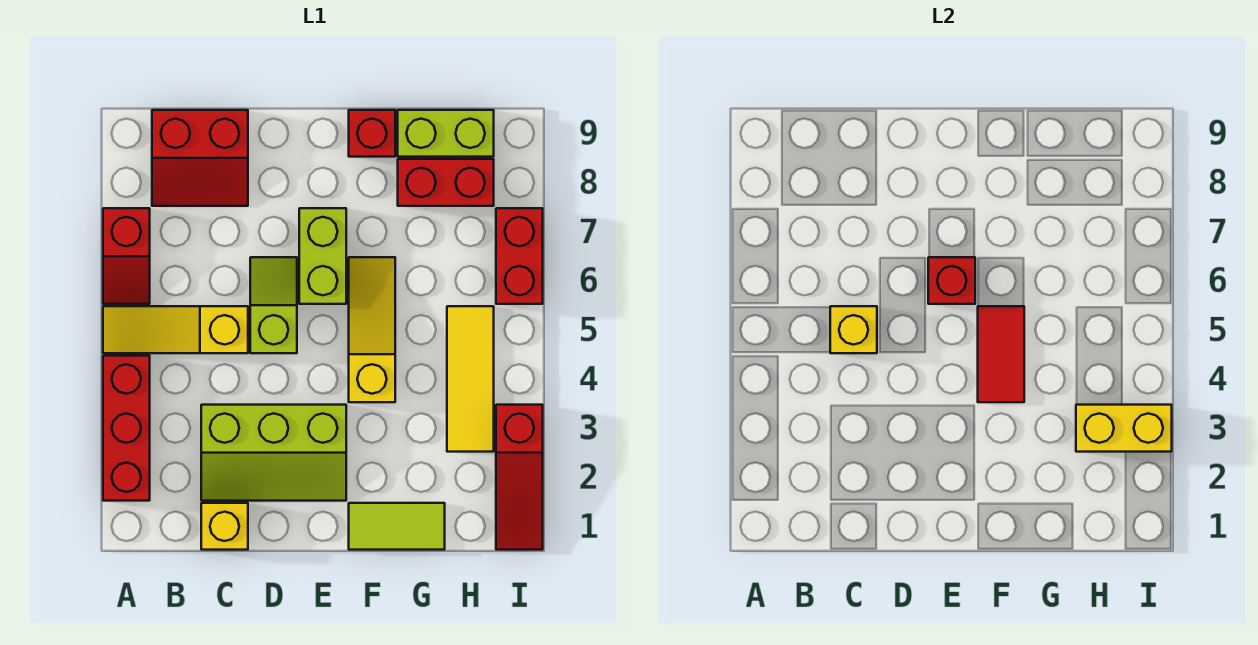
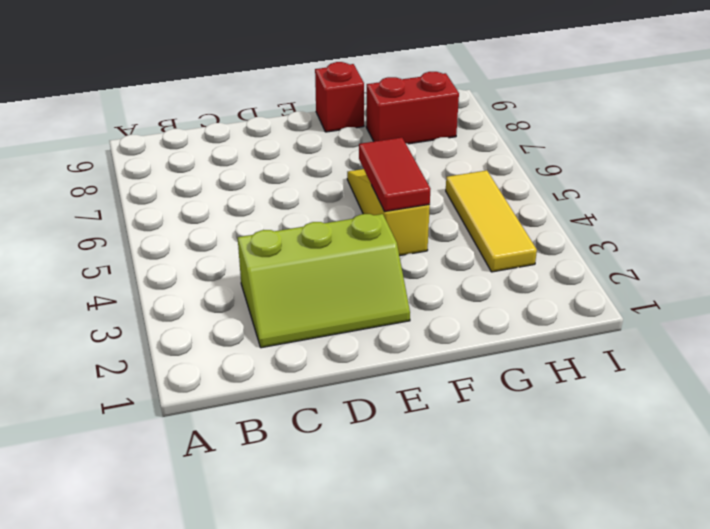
none -> red brick A2:A4 level 1
none -> yellow slope A5:C5 level 1 top C
none -> red slope A6:A7 level 1 top 7

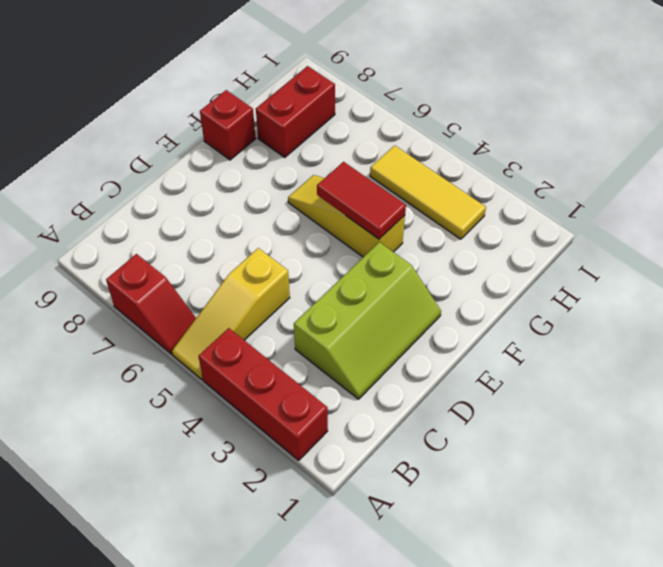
none -> red slope B8:C9 level 1 top 9
none -> yellow brick C1 level 1
none -> lime slope D5:D6 level 1 top 5

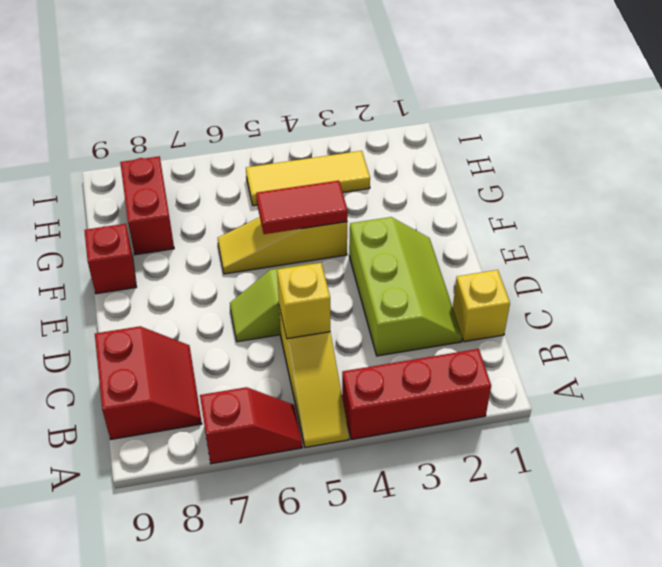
none -> lime brick E6:E7 level 1
none -> lime tile F1:G1 level 1
none -> lime brick G9:H9 level 1

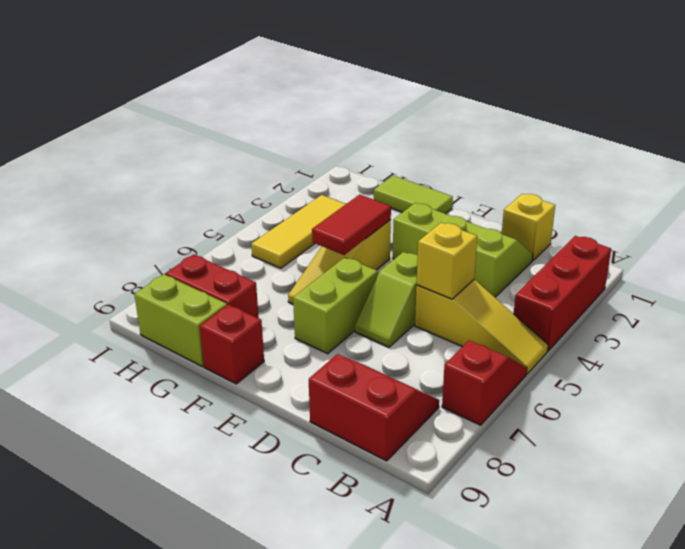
none -> red slope I1:I3 level 1 top 3
none -> red brick I6:I7 level 1
none -> red brick E6 level 2

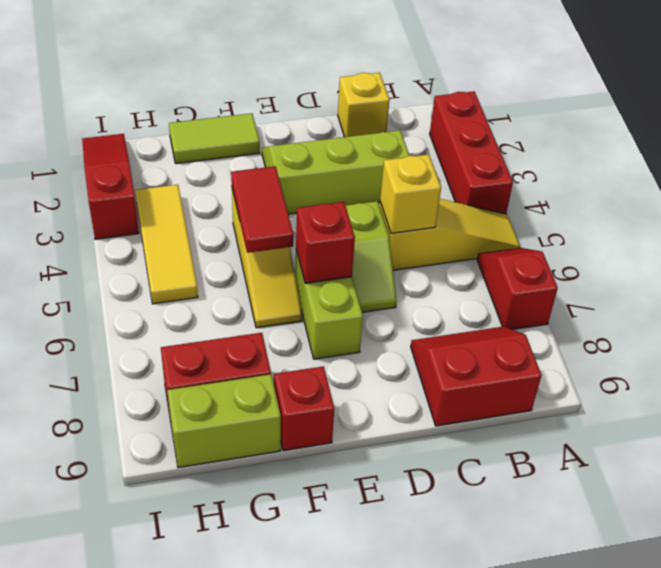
none -> red brick I6:I7 level 1
none -> yellow brick H3:I3 level 2

